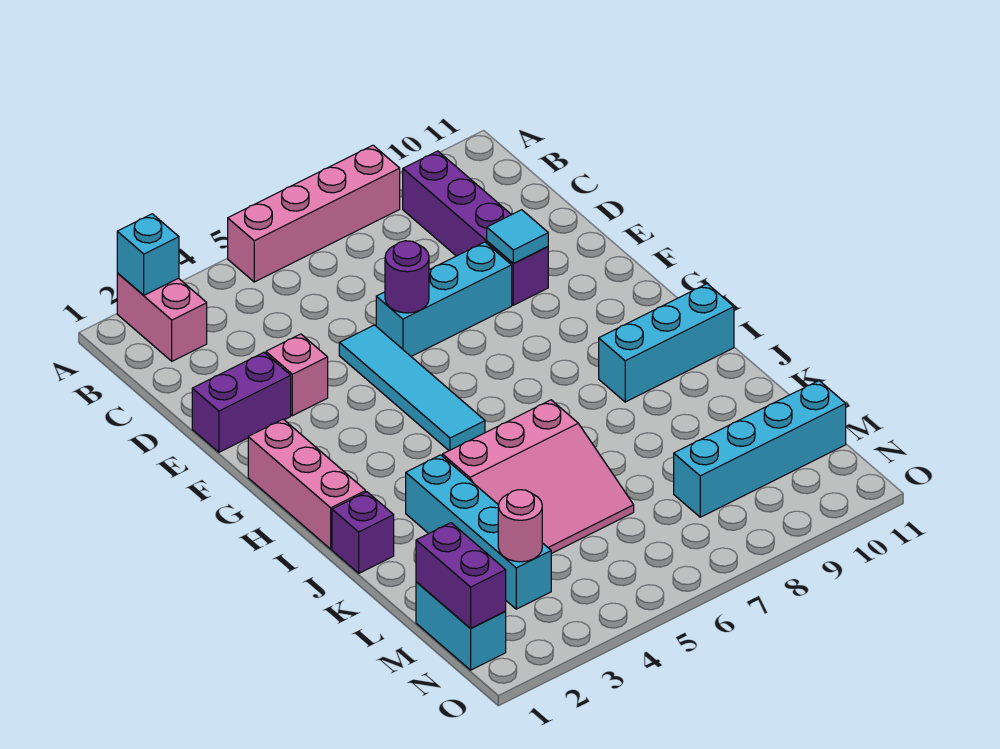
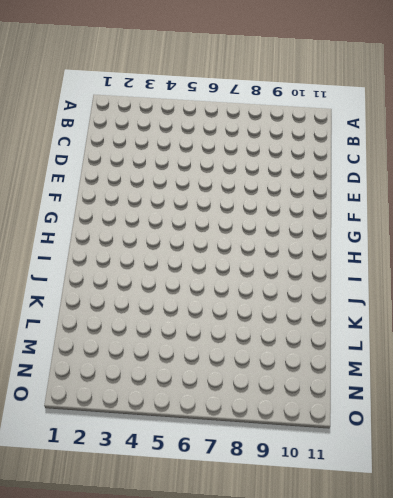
none -> pink brick A2:B2 level 1
none -> pink brick A5:A8 level 1
none -> purple brick B9:E9 level 1

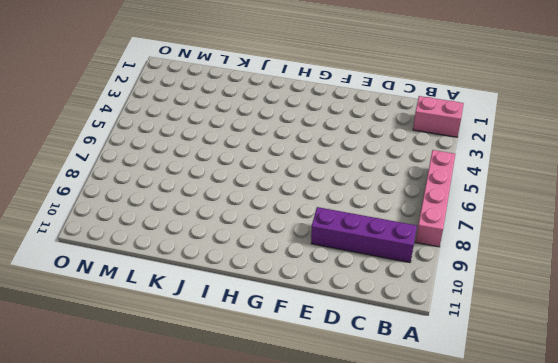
none -> purple brick E1:E2 level 1
none -> pink brick E3 level 1
none -> cyan tile E5:H5 level 1

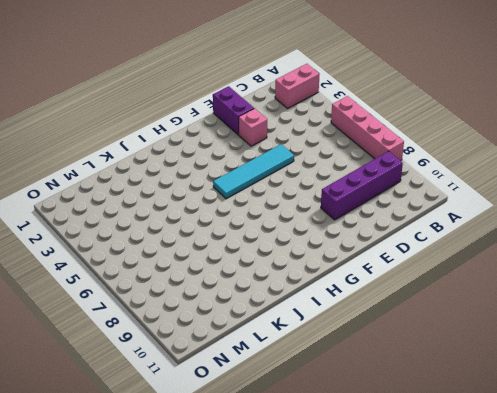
none -> cyan brick E6:E8 level 1
none -> pink brick G1:I1 level 1
none -> cyan brick I9:I11 level 1

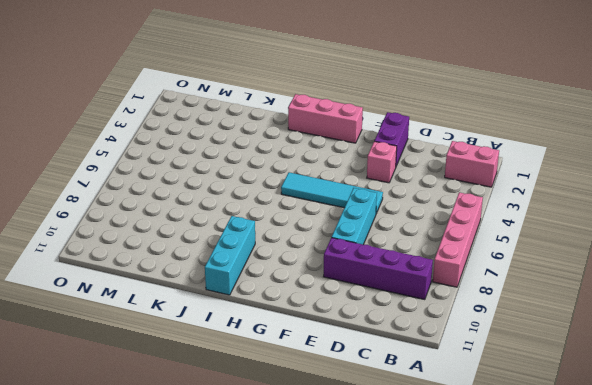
none -> purple brick J1 level 1
none -> cyan brick J3:M3 level 1
none -> pink slope J4:L6 level 1 top J

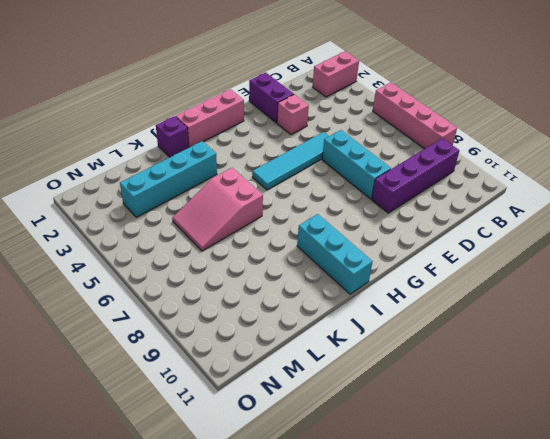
pink slope J5:L6 level 1 top J -> pink slope J4:L6 level 1 top J
none -> cyan brick M1:N1 level 1
none -> cyan brick M8:M11 level 1
none -> cyan brick A2 level 2

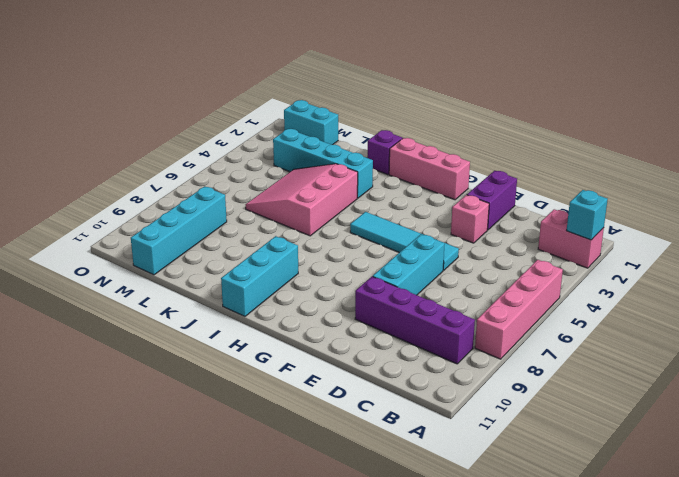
none -> purple round brick E6 level 2
none -> cyan tile E9 level 2
none -> purple brick M1:N1 level 2

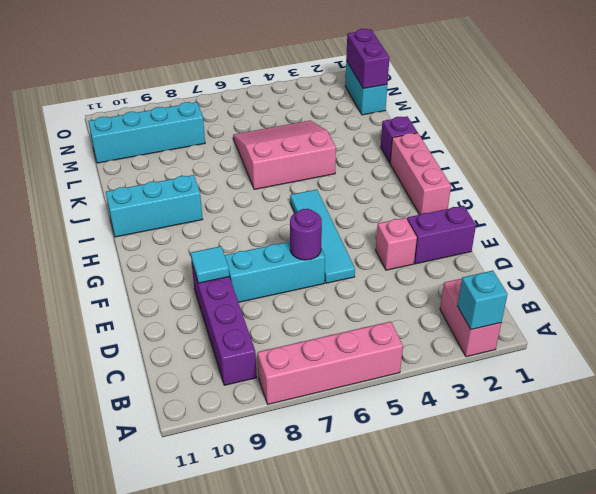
none -> cyan brick J3:M3 level 1
none -> pink round brick M3 level 2

